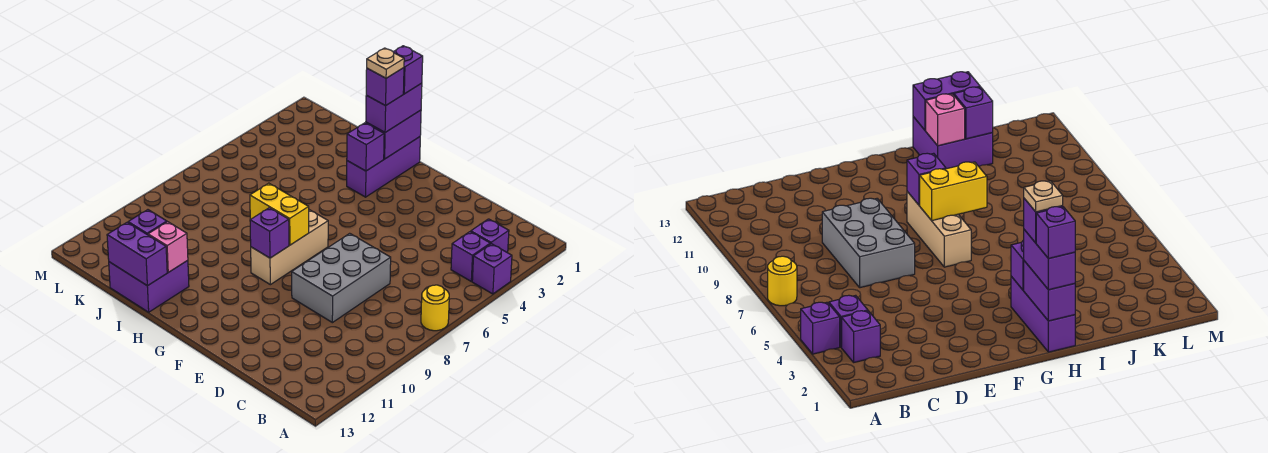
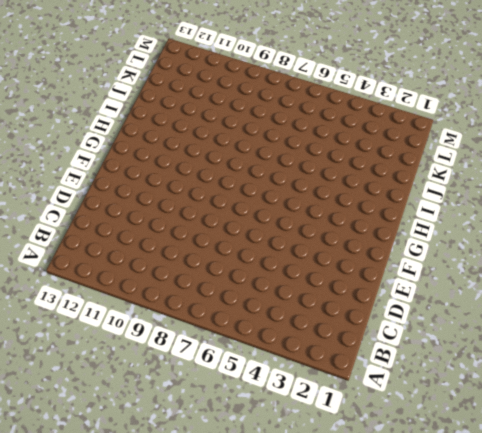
none -> purple brick A4 level 1
none -> yellow round brick A7 level 1
none -> purple brick B3 level 1

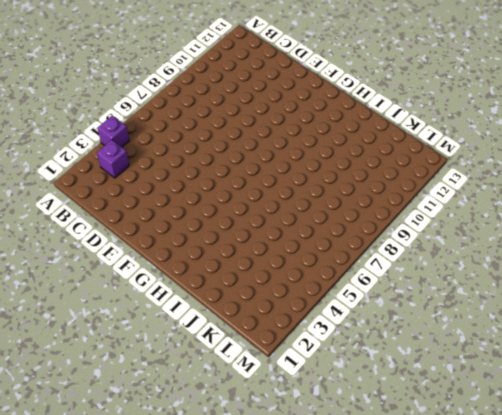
none -> yellow round brick A7 level 1
none -> purple brick B4 level 1
none -> grey brick D7:E9 level 1

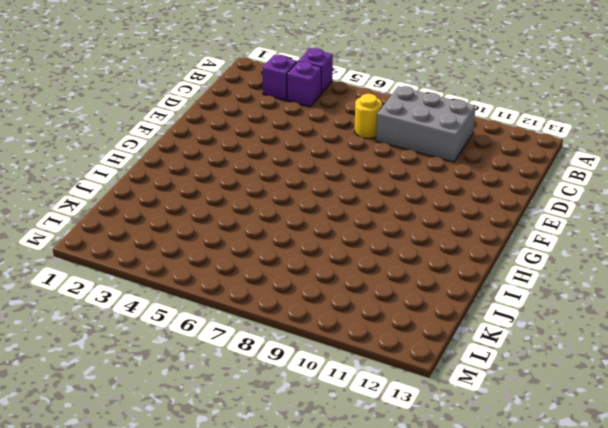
grey brick B8:C10 level 1 -> grey brick D7:E9 level 1
yellow round brick C7 level 1 -> yellow round brick A7 level 1
none -> tan brick G7:G9 level 1
none -> purple brick H1:H3 level 1
none -> purple brick I12:J13 level 1

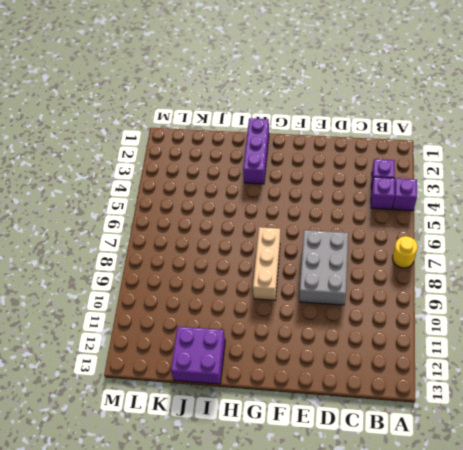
none -> yellow brick G8:H8 level 2
none -> purple brick G9 level 2
none -> purple brick H1:H2 level 2

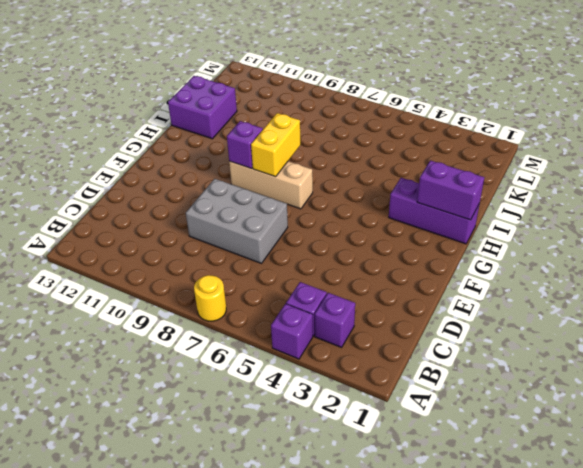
none -> purple brick H3 level 2
none -> pink brick I12 level 2
none -> purple brick I13:J13 level 2

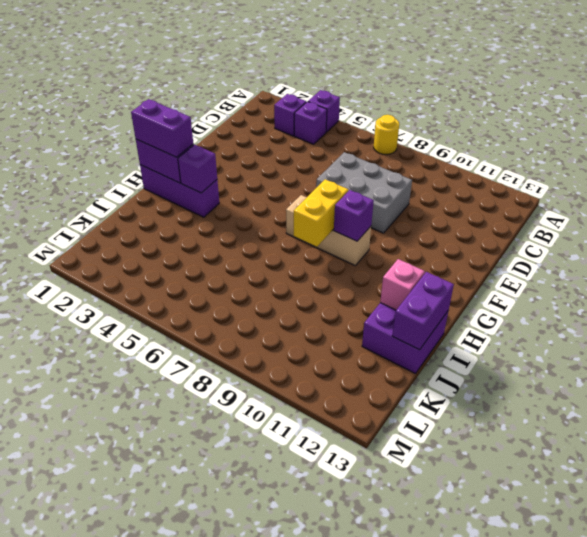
none -> purple brick J12 level 2
none -> purple brick H1 level 4
none -> purple brick H2 level 4

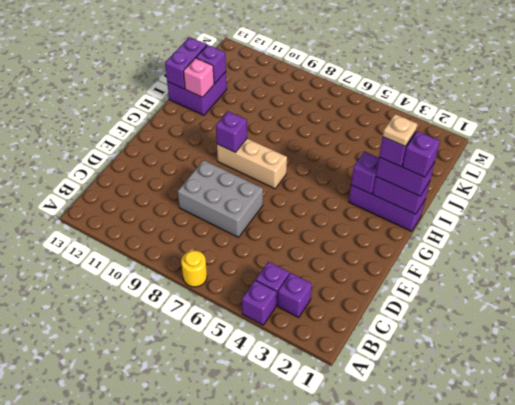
none -> yellow brick G8:H8 level 2

